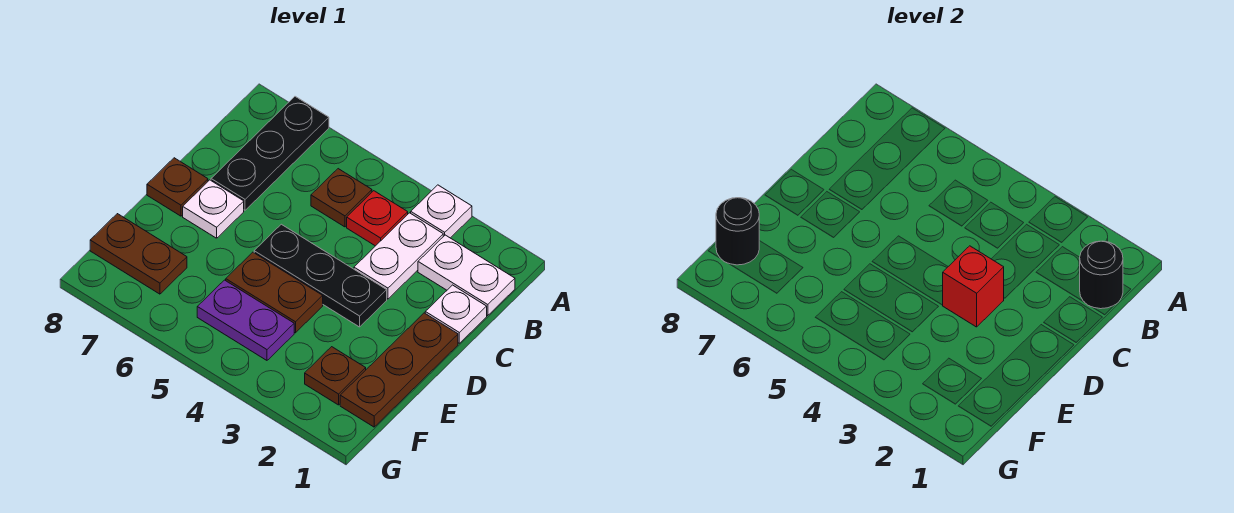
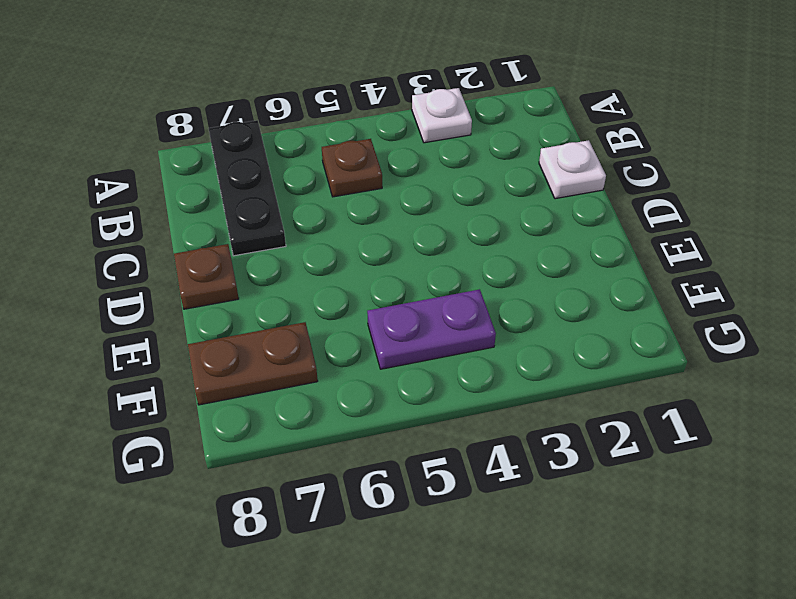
none -> white plate B1:B2 level 1
none -> white plate B3:C3 level 1
none -> red plate B4 level 1

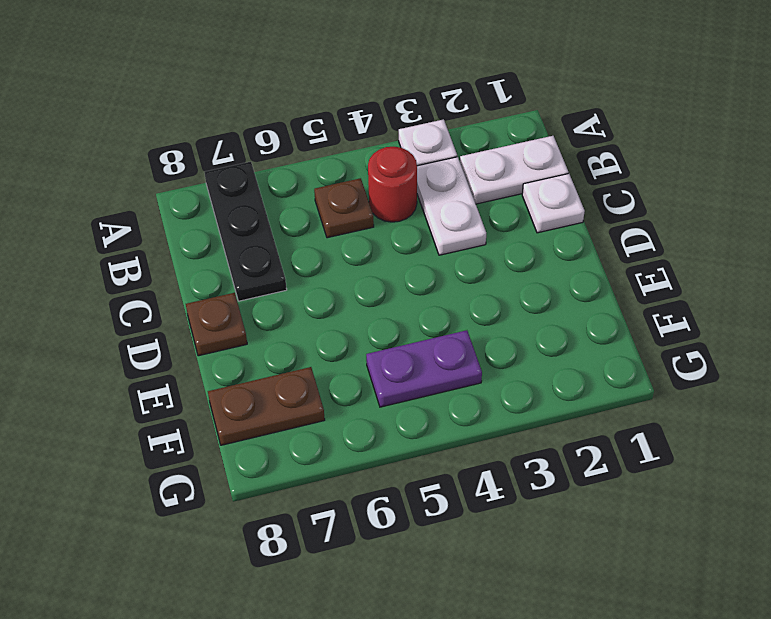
red round brick B4 level 1 -> red plate B4 level 1
none -> brown plate D1:F1 level 1
none -> black plate D3:D5 level 1
none -> white plate D7 level 1

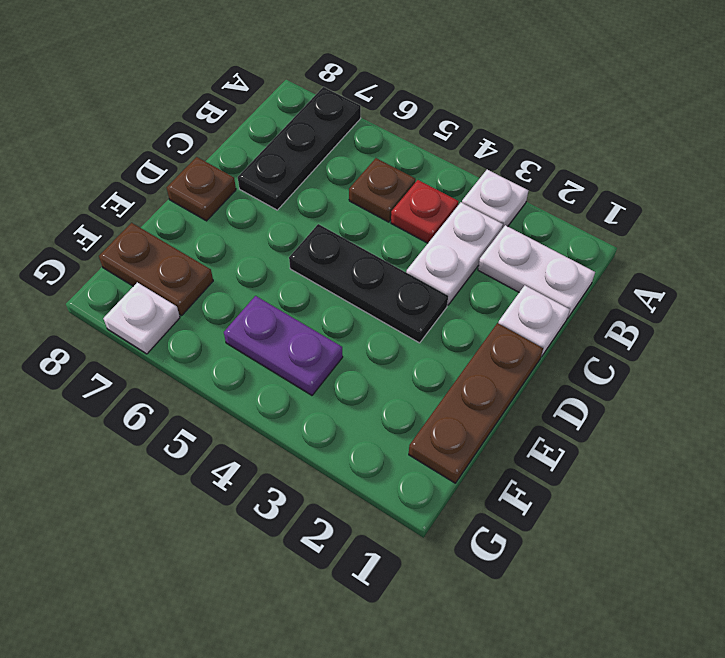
white plate G7 level 1 -> white plate D7 level 1
none -> brown plate E4:E5 level 1
none -> brown plate F2 level 1
none -> black round brick B1 level 2

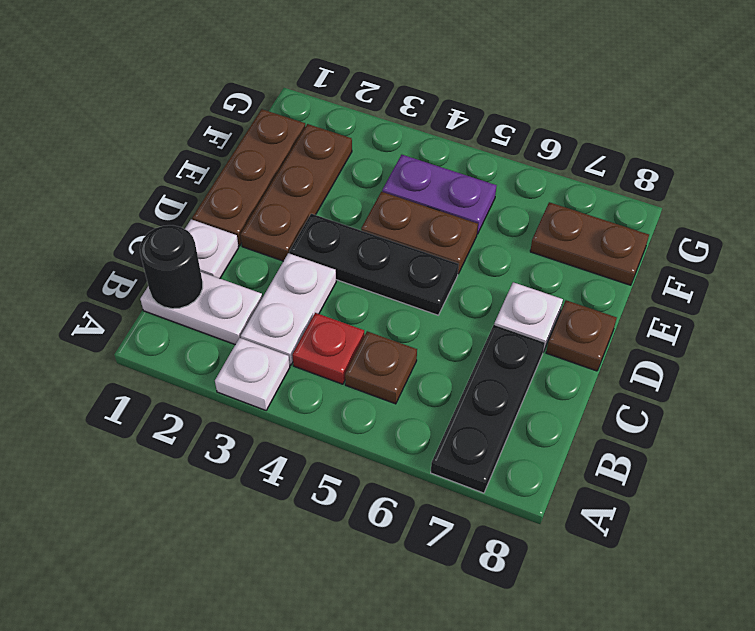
brown plate D2:F2 level 1 -> brown plate F2 level 1
none -> red brick D3 level 2
none -> black round brick F8 level 2

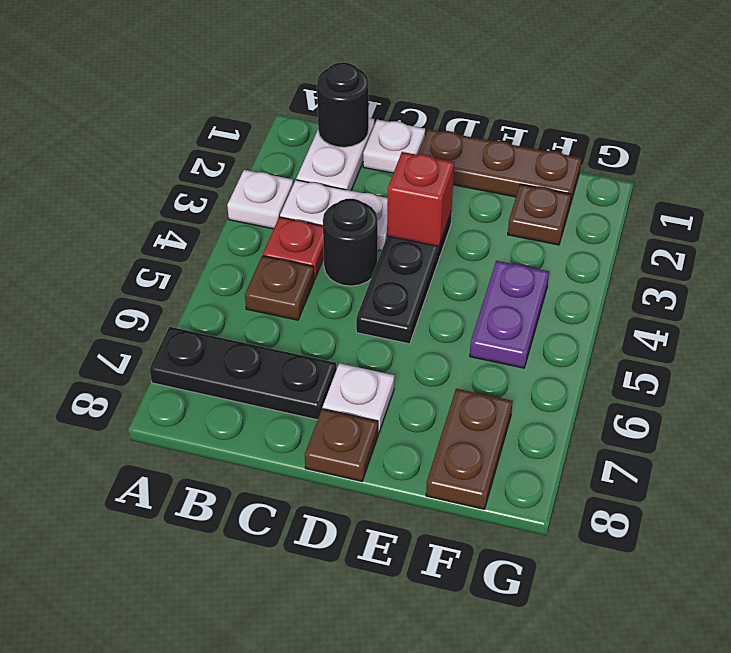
black round brick C4 level 1 -> black round brick F8 level 2
none -> brown plate E4:E5 level 1

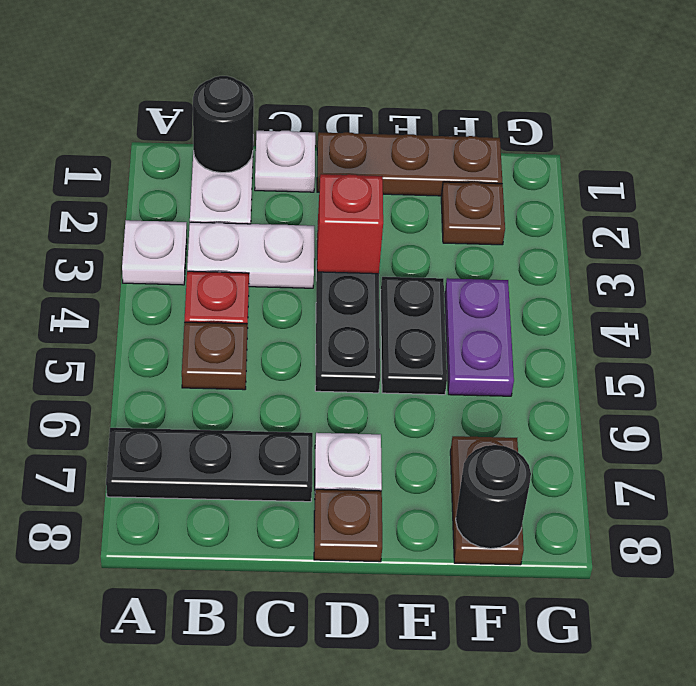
black plate E4:E5 level 1 -> brown plate E4:E5 level 1

